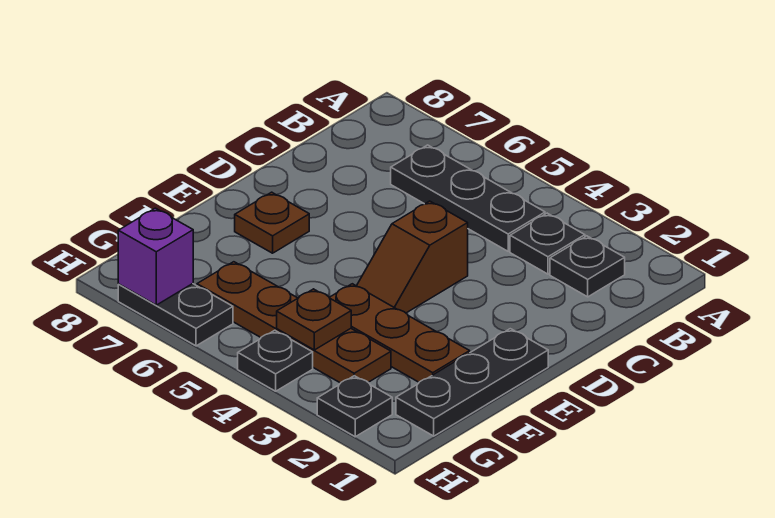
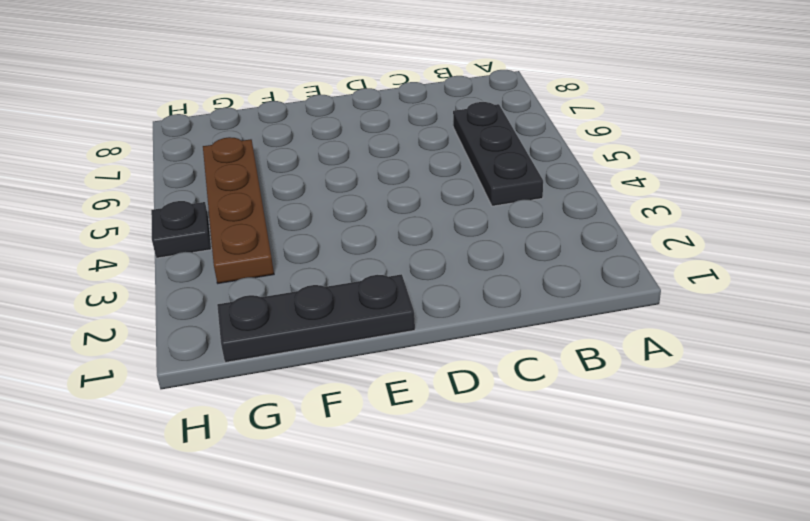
none -> black plate B2 level 1
none -> black plate B3 level 1
none -> brown slope D4:E4 level 1 top D

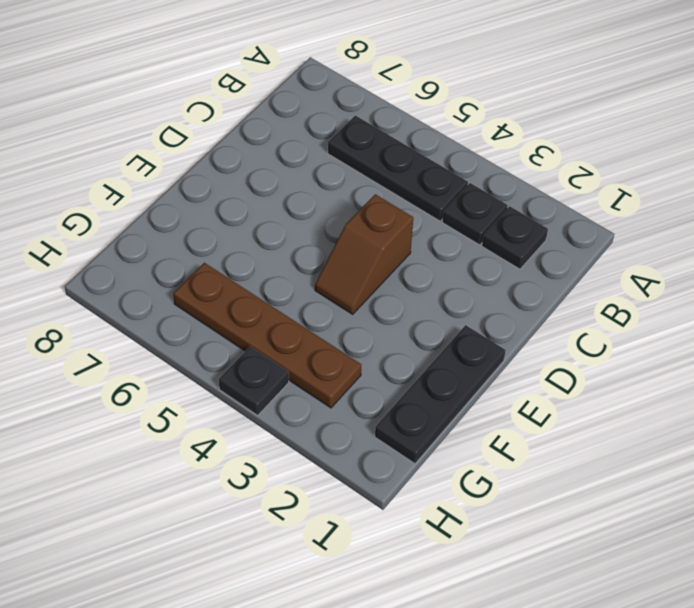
none -> brown plate E7 level 1
none -> brown plate F2:F4 level 1
none -> black plate H2 level 1

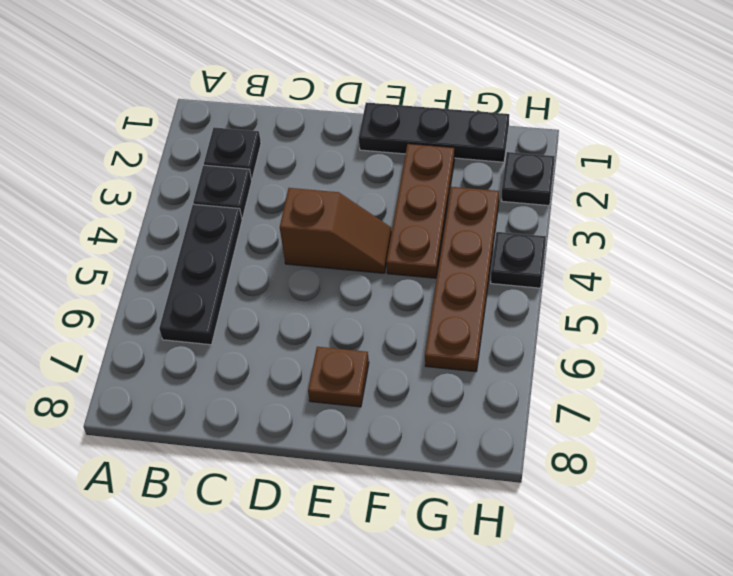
none -> black plate H6:H7 level 1
none -> brown plate G4 level 2
none -> purple brick H7 level 2

